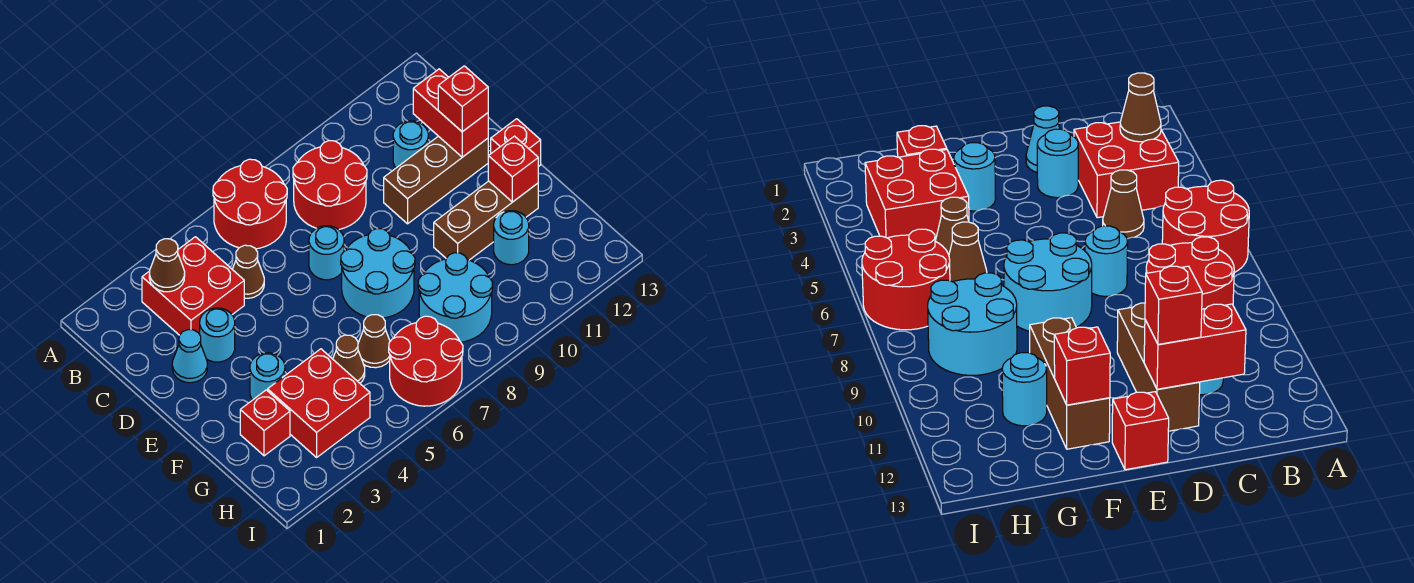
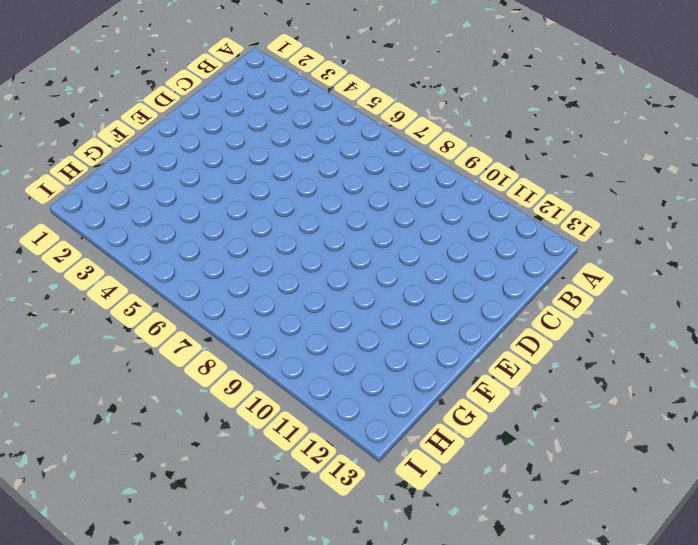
none -> red round brick A6:B7 level 1
none -> red brick B3:C4 level 1
none -> red round brick B8:C9 level 1

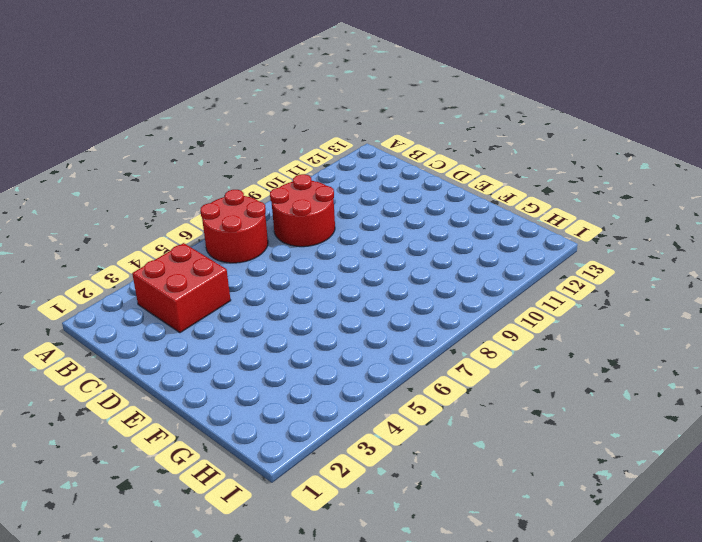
none -> brown cone C5 level 1
none -> cyan round brick C11 level 1
none -> cyan cone D2 level 1

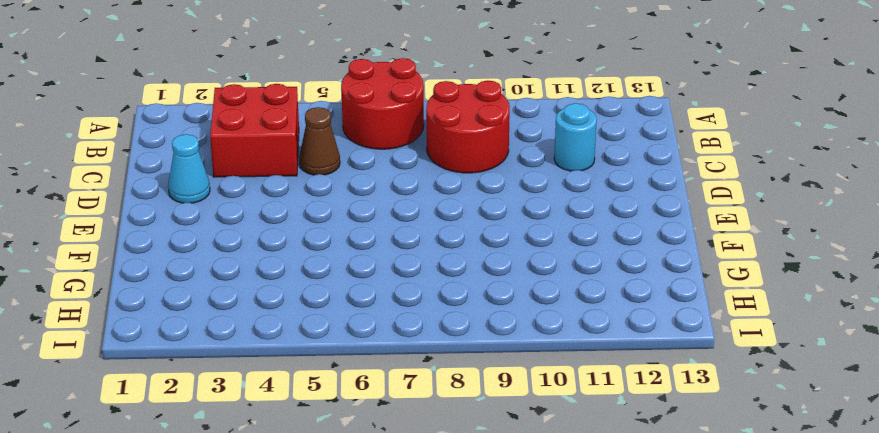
none -> cyan round brick D3 level 1
none -> cyan round brick D7 level 1
none -> brown brick D10:D12 level 1

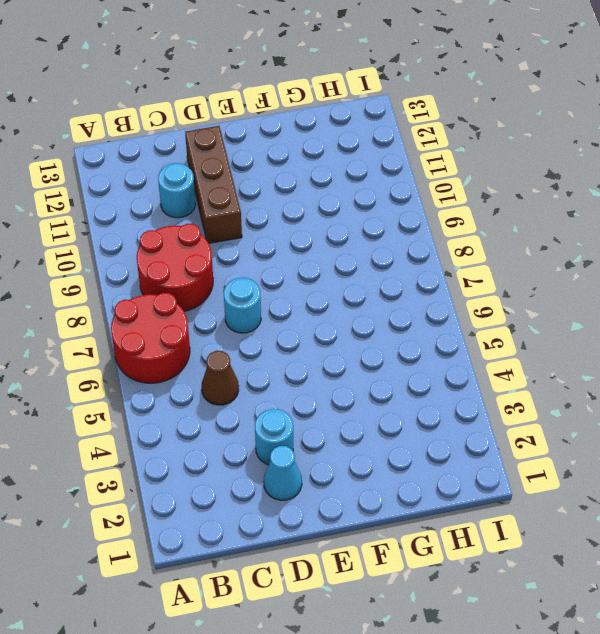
none -> red brick B3:C4 level 1
none -> cyan round brick E7:F8 level 1
none -> red brick E13 level 1

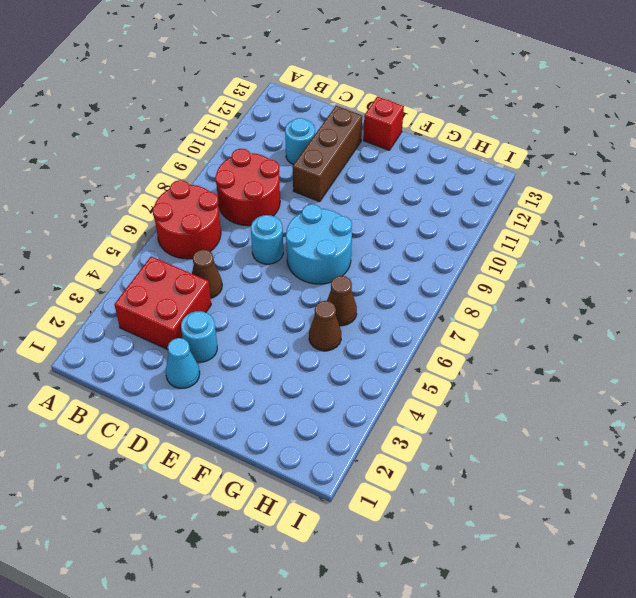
none -> cyan round brick F3 level 1
none -> brown brick F10:F12 level 1
none -> red brick G2 level 1

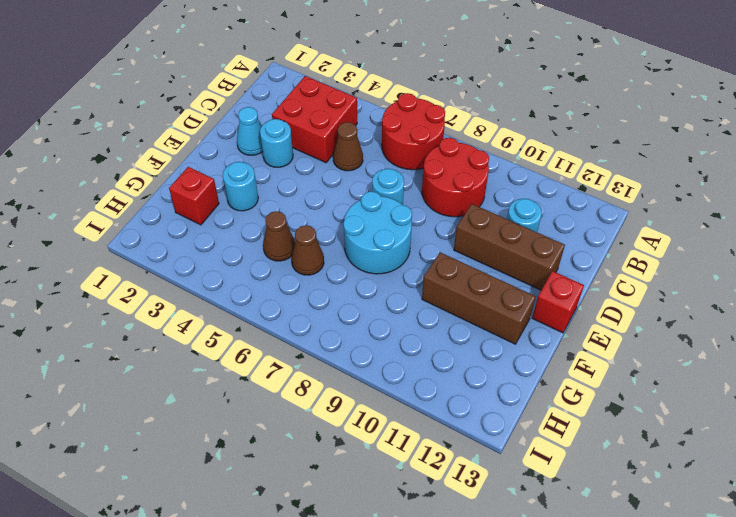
none -> red brick G3:H4 level 1
none -> cyan round brick G8:H9 level 1
none -> cyan round brick G11 level 1

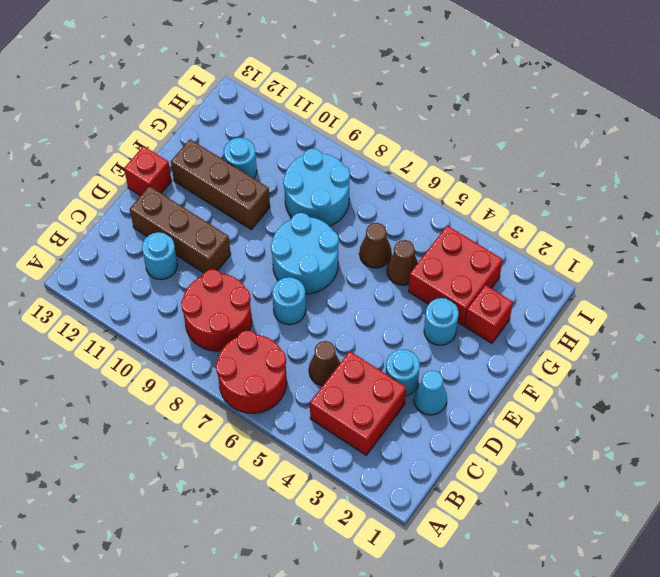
none -> red round brick H6:I7 level 1
none -> brown cone B3 level 2
none -> red brick C12:D12 level 2

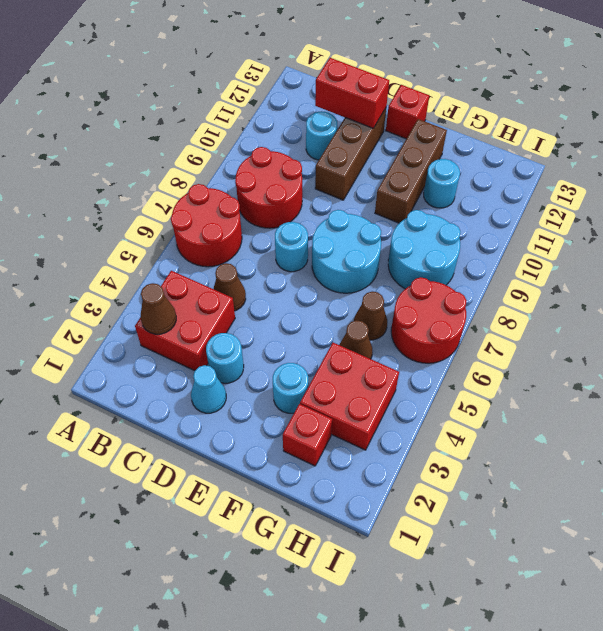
none -> red brick F12 level 2
none -> red brick D12 level 3

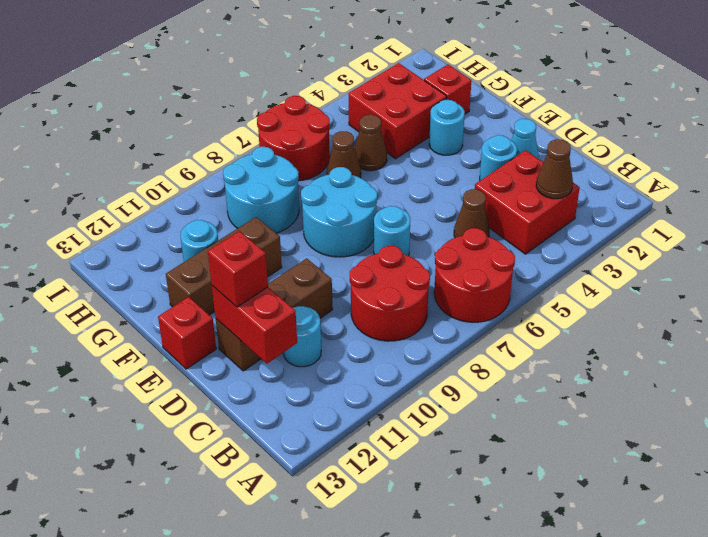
none -> red brick F12 level 2

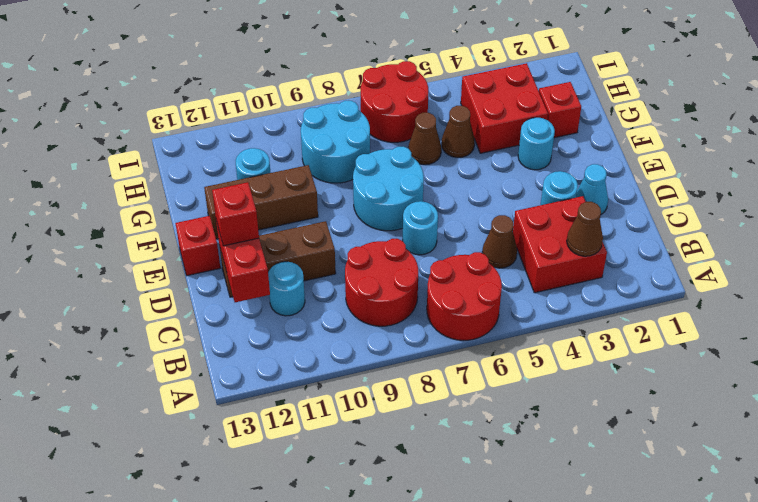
none -> red brick F12 level 2

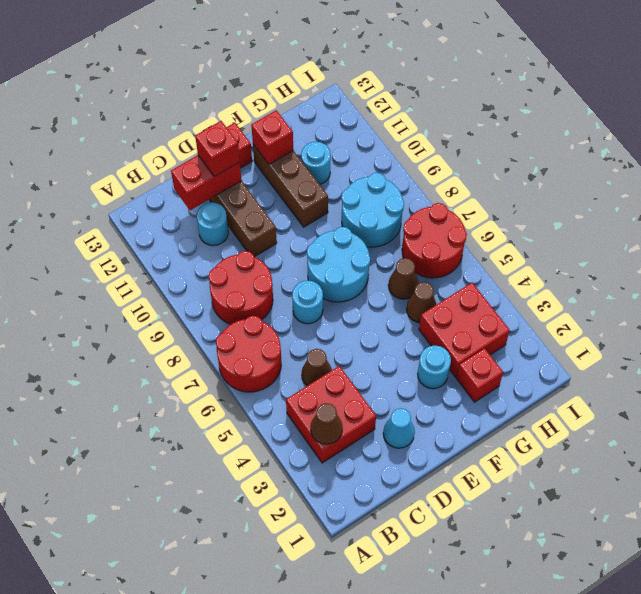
none -> cyan round brick D3 level 1

